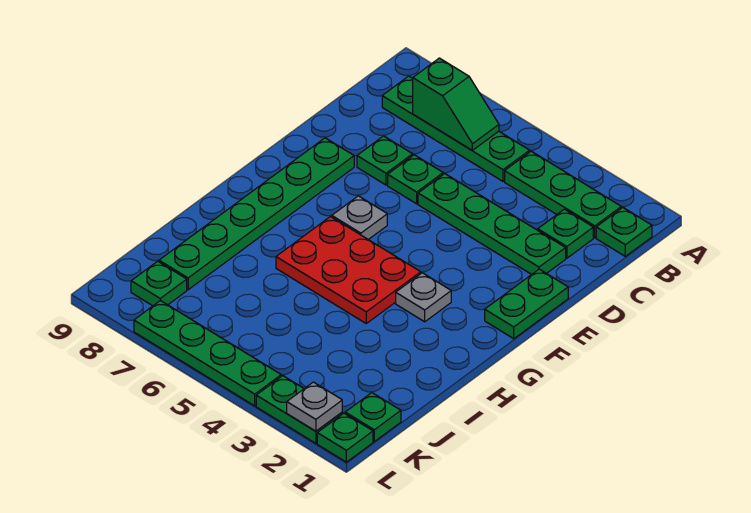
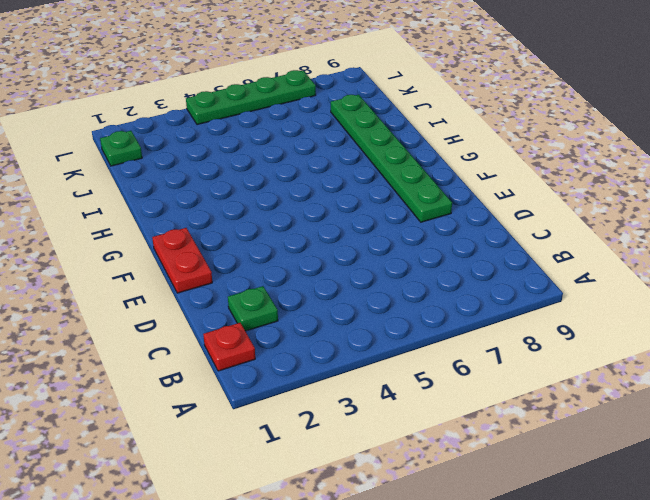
red plate B1 level 1 -> green plate B1 level 1
red plate E1:F1 level 1 -> green plate E1:F1 level 1
none -> green plate B2:B4 level 1
none -> green plate B5:B8 level 1
none -> green plate D2:D5 level 1

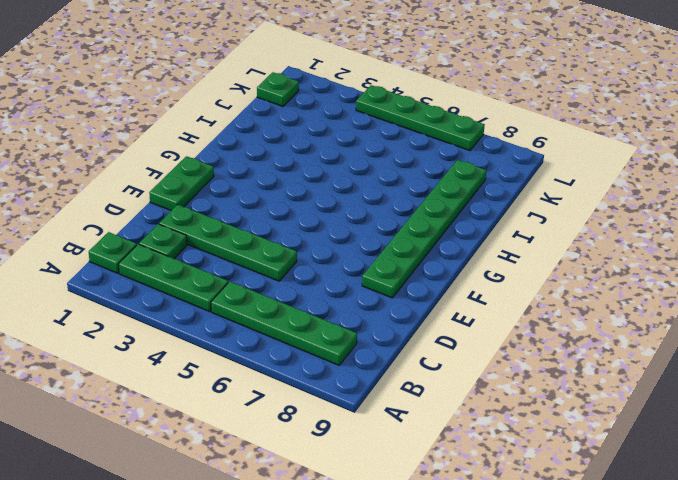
none -> green plate D6 level 1
none -> green plate D7 level 1
none -> grey plate F6 level 1

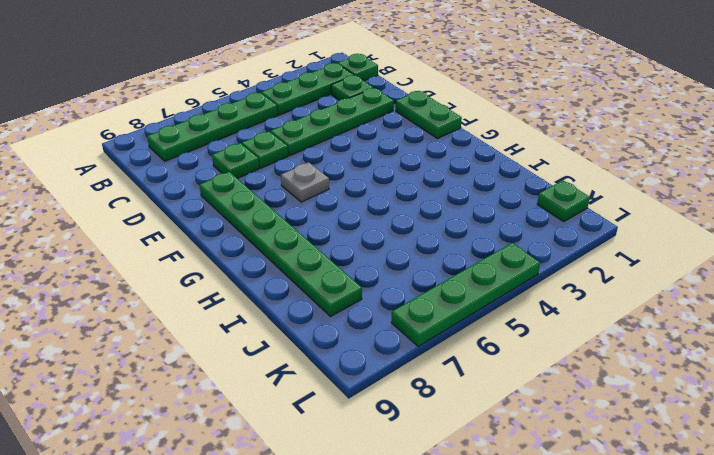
none -> grey plate G3 level 1
none -> red plate G4:H6 level 1
none -> green plate K8 level 1

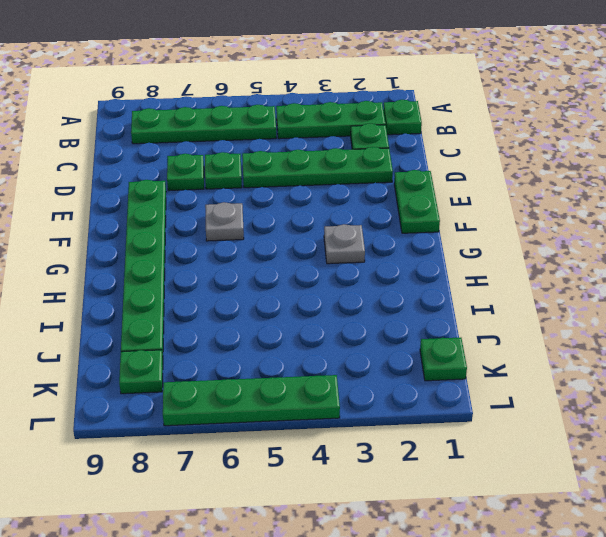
none -> red plate G4:H6 level 1
none -> green plate L1 level 1
none -> green plate L2:L3 level 1

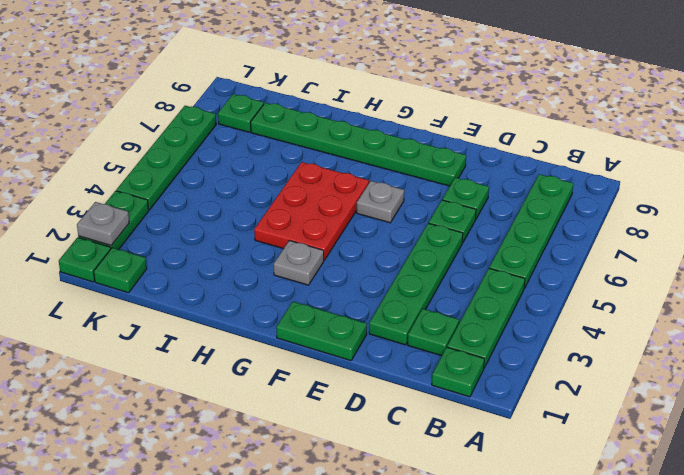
none -> green slope B6:B7 level 2 top 7

